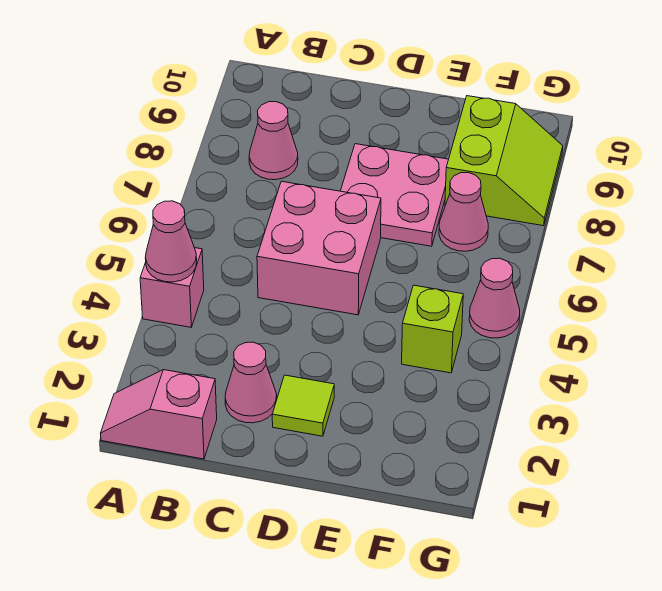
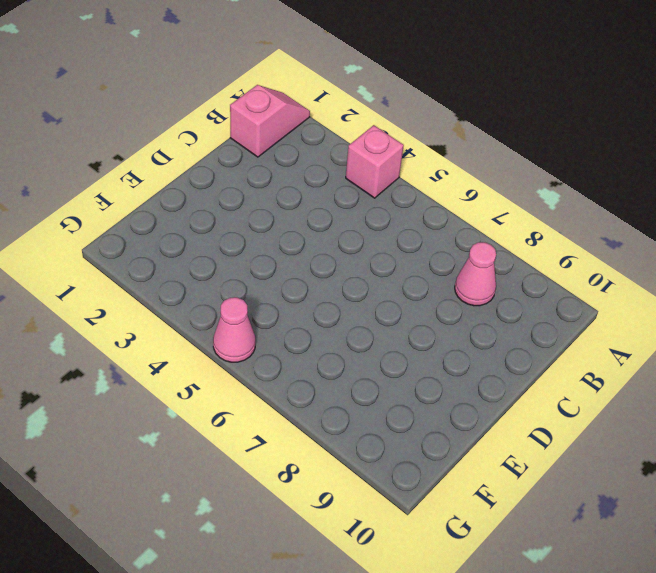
none -> pink cone C2 level 1
none -> pink brick C5:D6 level 1
none -> lime tile D2 level 1

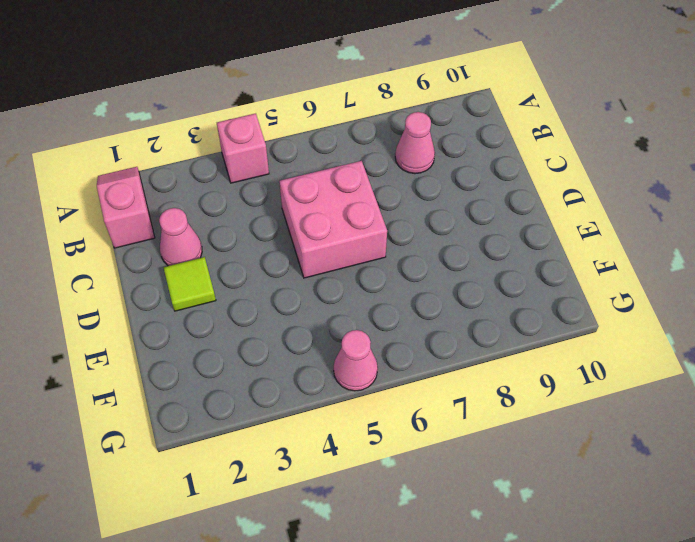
none -> pink plate D7:E8 level 1
none -> lime brick F4 level 1
none -> pink cone F7 level 1

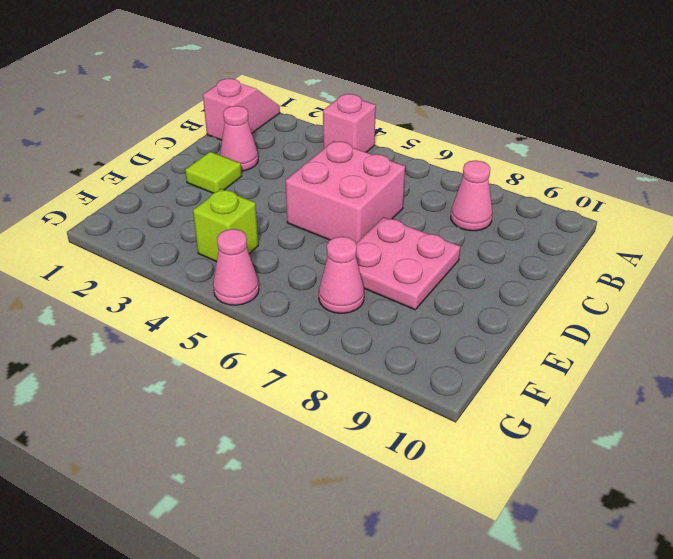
none -> lime slope F8:G9 level 1 top F
none -> pink cone A4 level 2

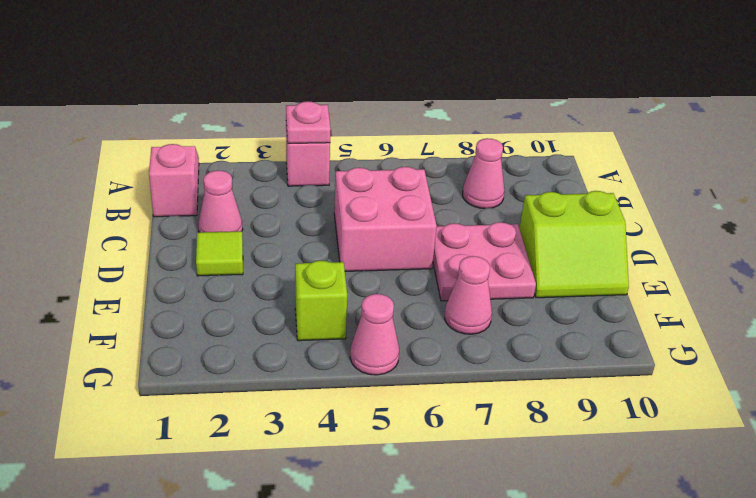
pink plate A4 level 2 -> pink cone A4 level 2
lime slope D9:E10 level 1 top D -> lime slope F8:G9 level 1 top F

